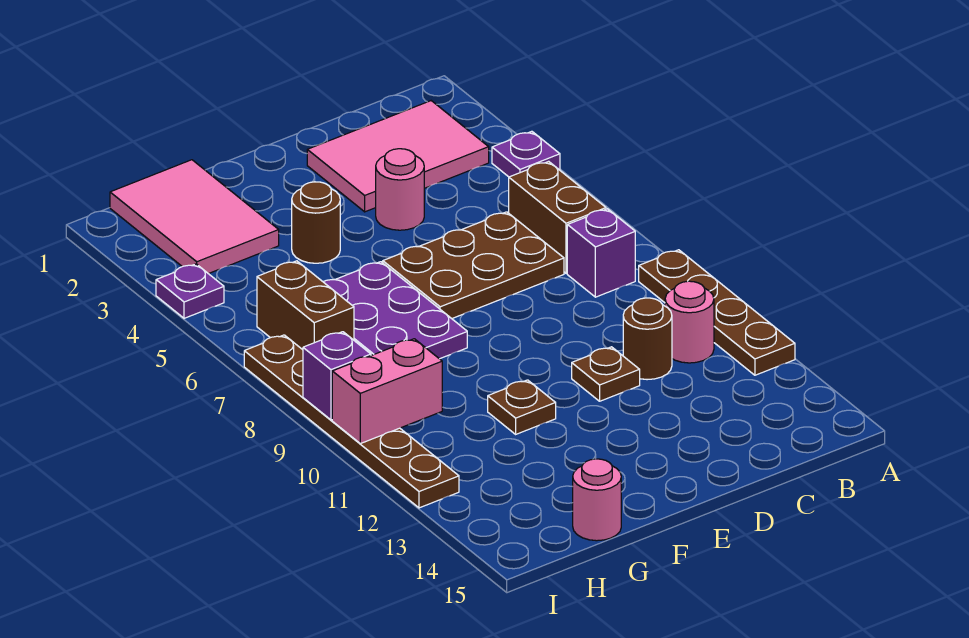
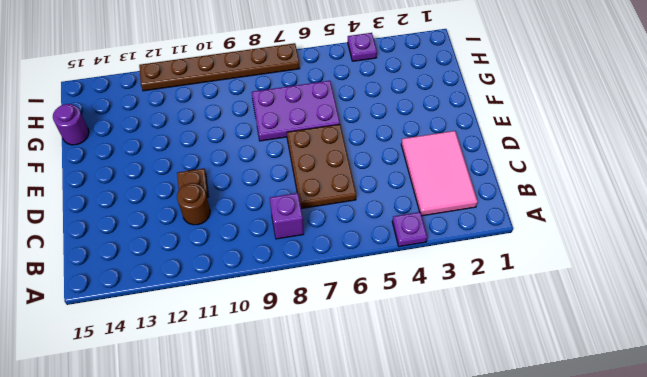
purple round brick G15 level 1 -> pink round brick G15 level 1
none -> brown plate A9:A12 level 1
none -> brown brick B6:B7 level 1
none -> pink round brick B11 level 1

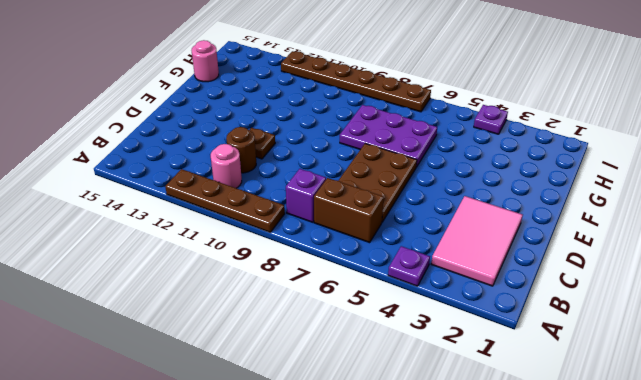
none -> pink round brick D4 level 1
none -> brown round brick F4 level 1
none -> brown plate F11 level 1

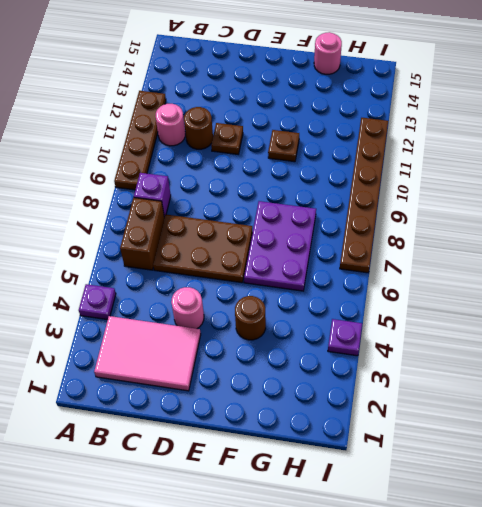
none -> pink tile G1:H3 level 1
none -> brown brick H6:H7 level 1
none -> pink brick H10:I10 level 2

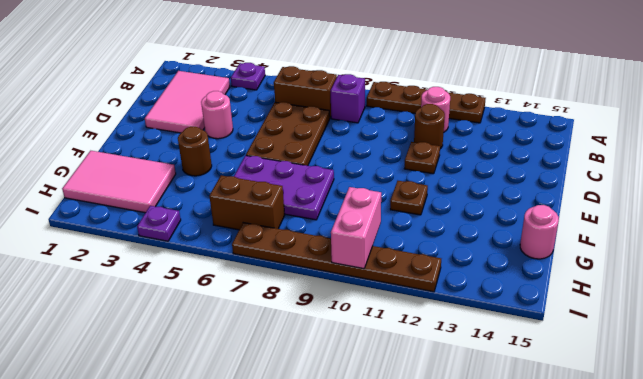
none -> purple brick I9 level 2

